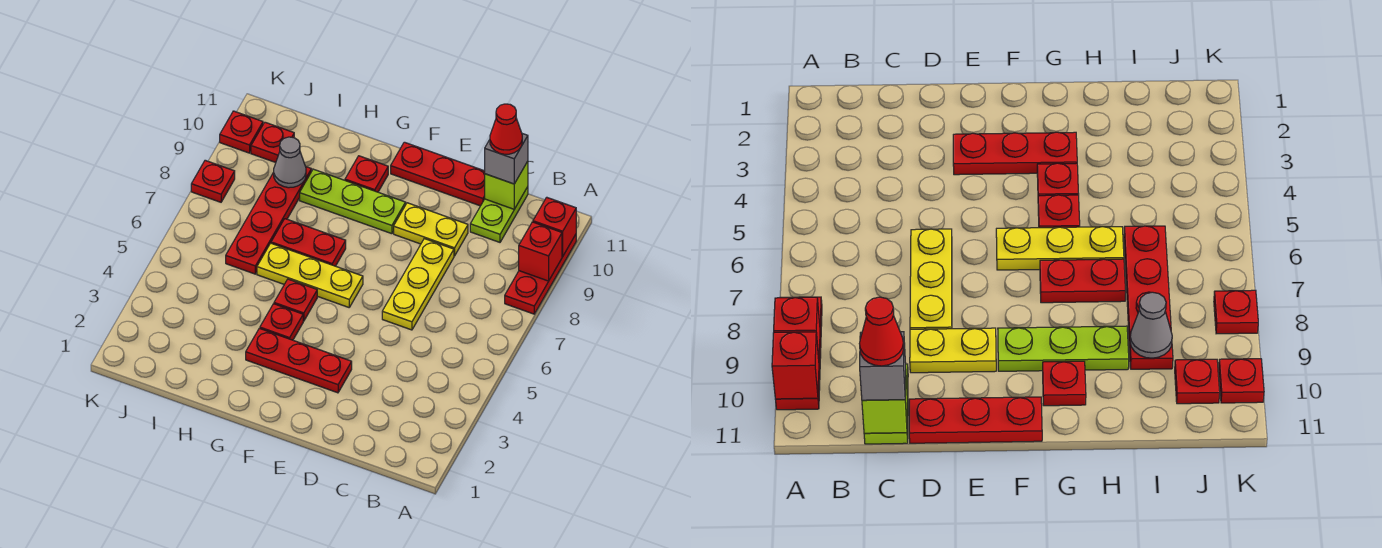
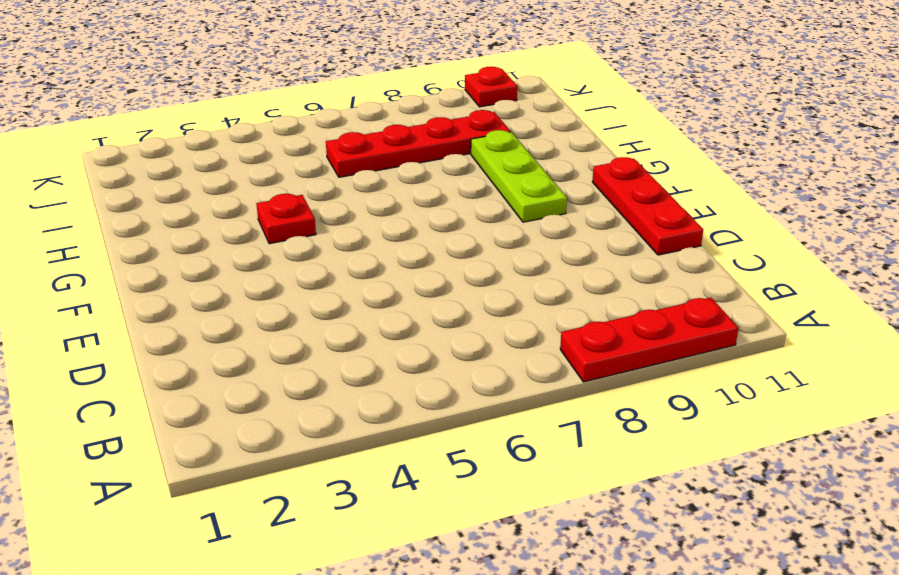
none -> lime plate C10:C11 level 1
none -> yellow plate D6:D8 level 1
none -> yellow plate D9:E9 level 1

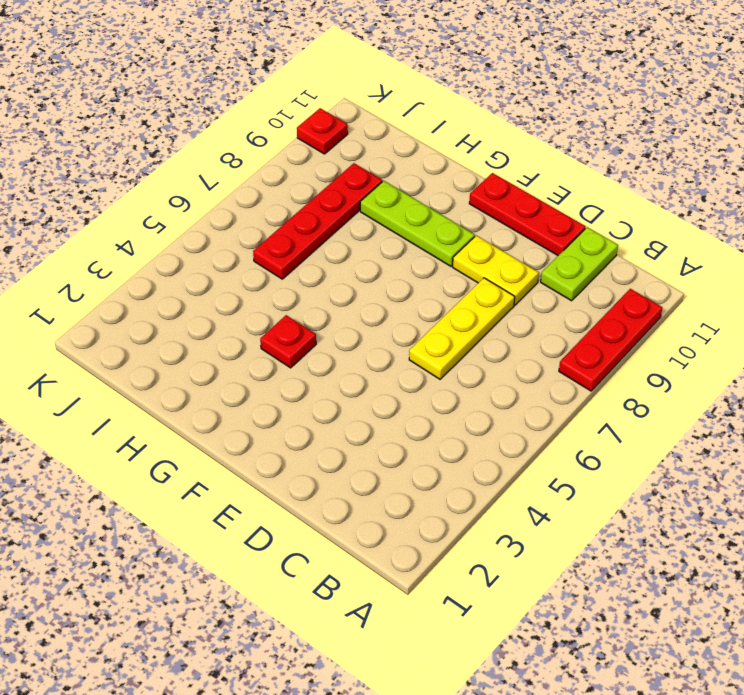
none -> red plate E3:G3 level 1
none -> yellow plate F6:H6 level 1
none -> red plate G5 level 1

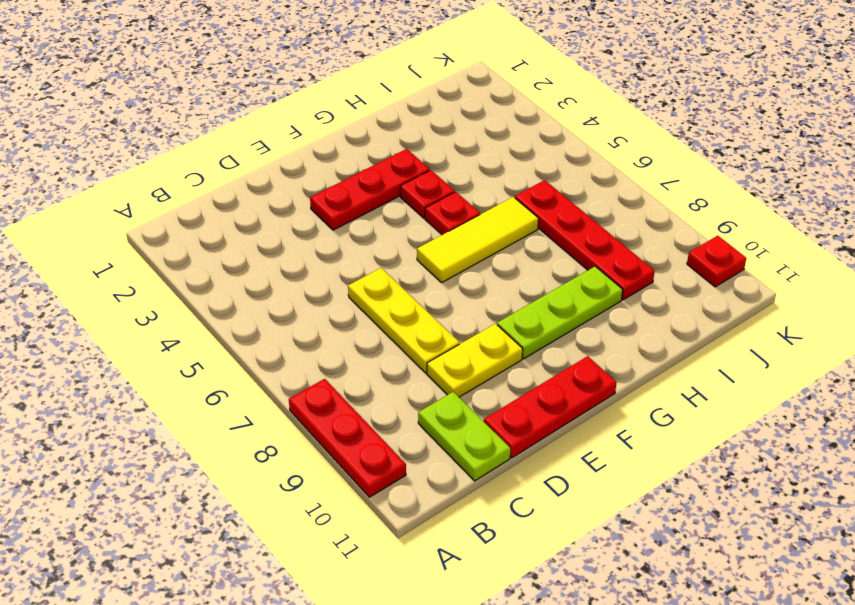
yellow tile F6:H6 level 1 -> yellow plate F6:H6 level 1
none -> red plate G7:H7 level 1
none -> red plate G10 level 1
none -> red plate J10 level 1

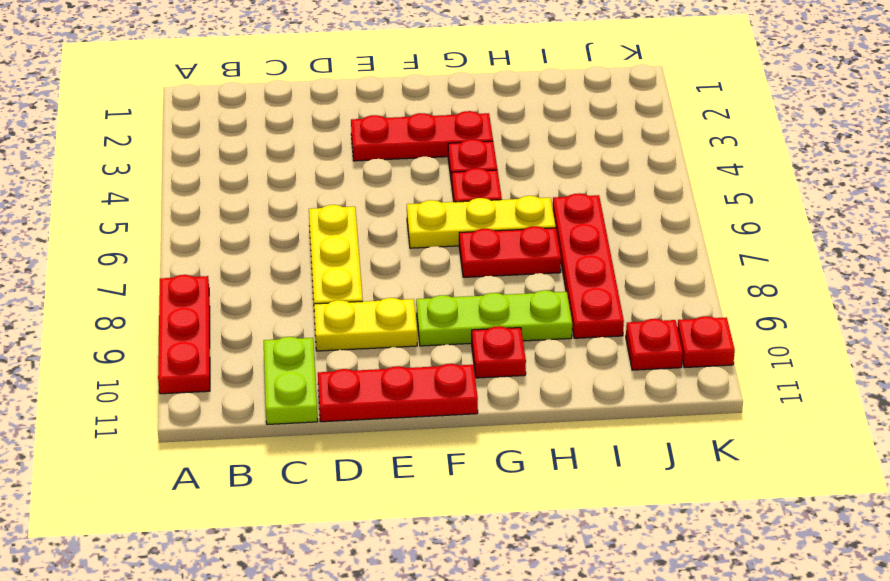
none -> red plate K8 level 1
none -> red brick A9 level 2
none -> red brick A10 level 2

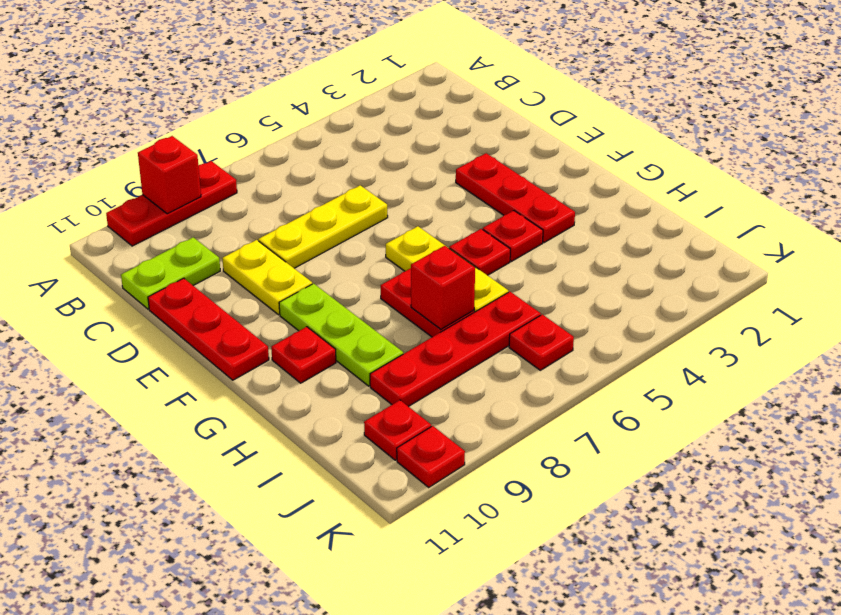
red brick H7 level 2 -> red brick A10 level 2
red plate J6 level 1 -> red plate K8 level 1
none -> lime brick C11 level 2
none -> grey cone I9 level 2
none -> grey brick C11 level 3

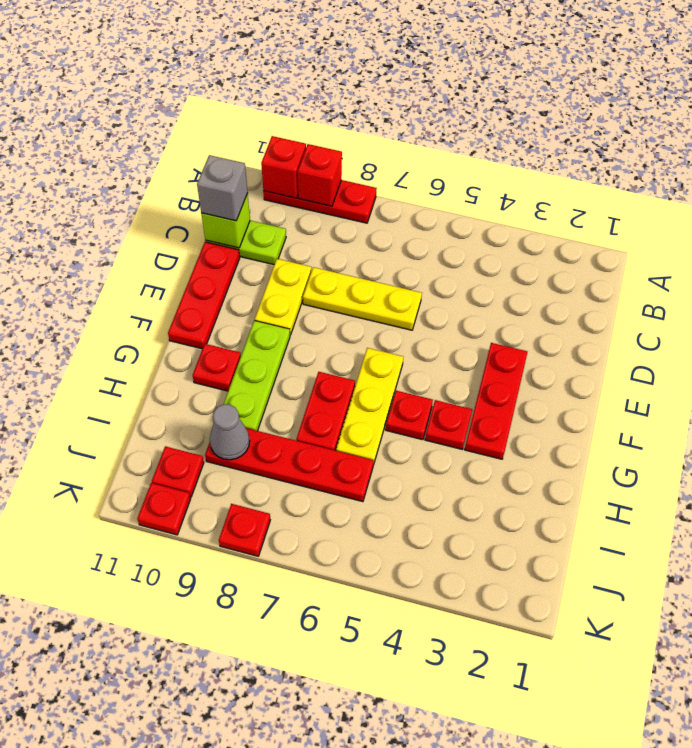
none -> red cone C11 level 4

